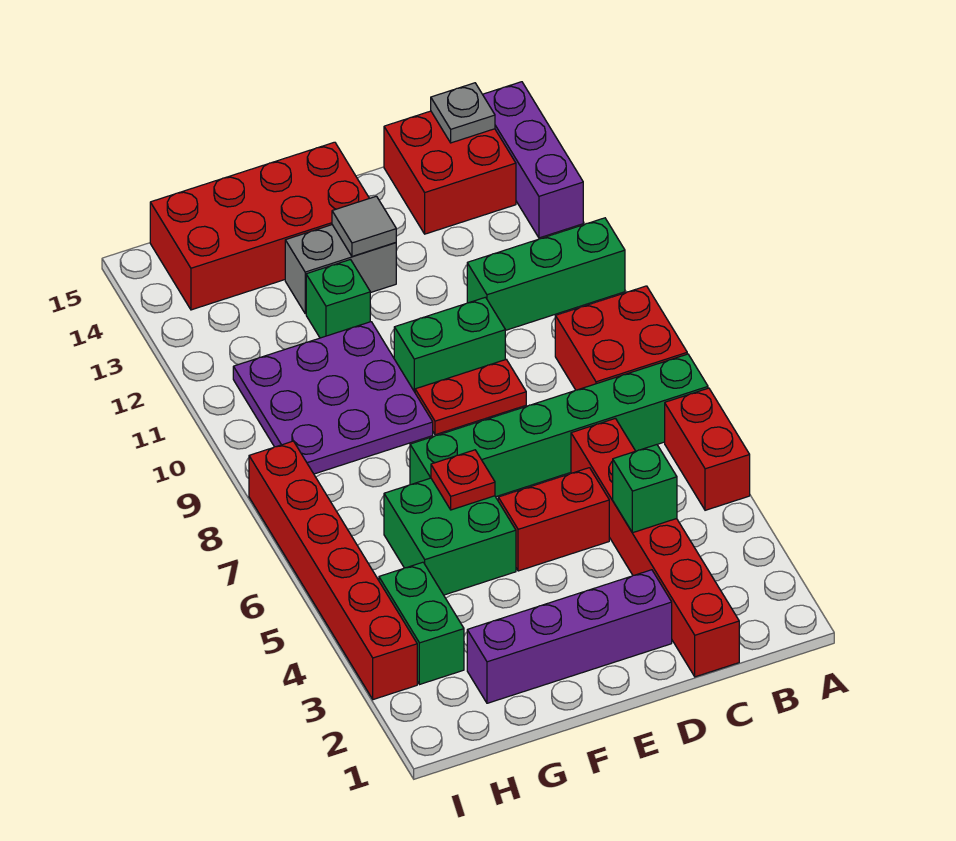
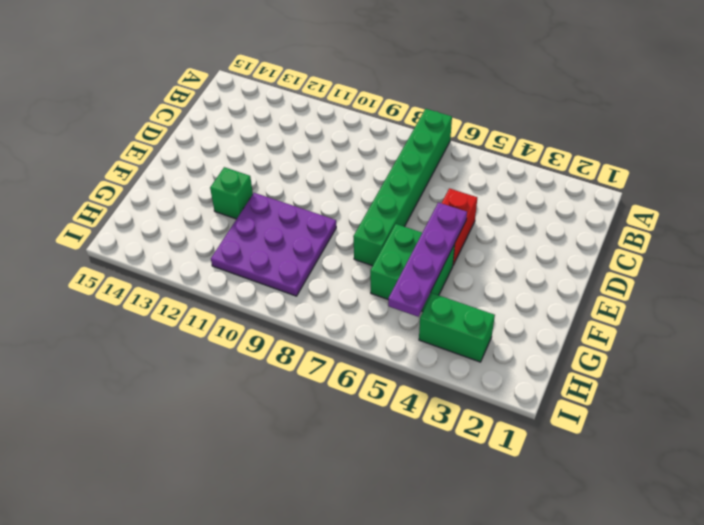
purple plate E5:H5 level 2 -> none
none -> red brick A5:A6 level 1
none -> red brick A8:B9 level 1
none -> green brick A11:C11 level 1

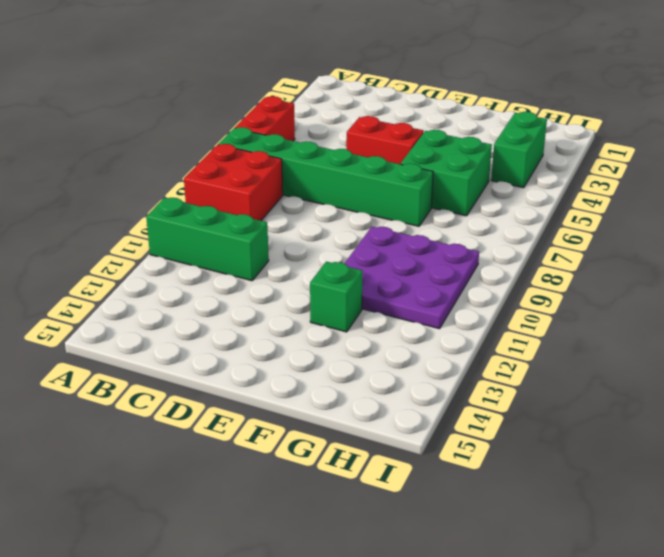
none -> purple brick A13:A15 level 1
none -> red brick B14:C15 level 1
none -> red brick C1:C6 level 1

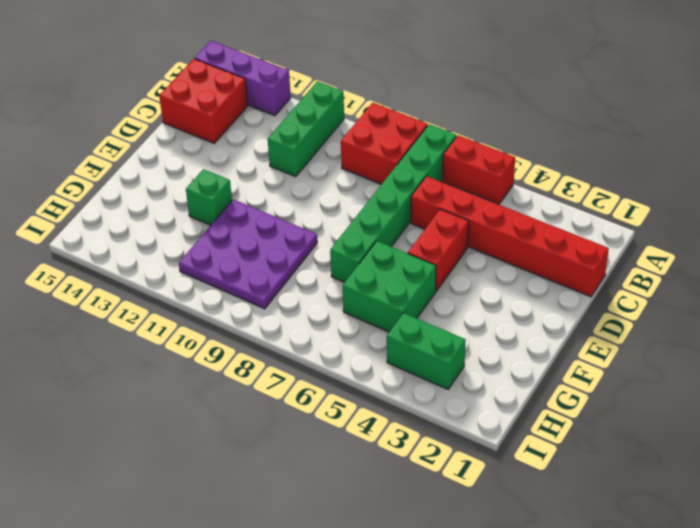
none -> purple brick D2:G2 level 1
none -> red plate D9:E9 level 1
none -> green brick D10:E10 level 1

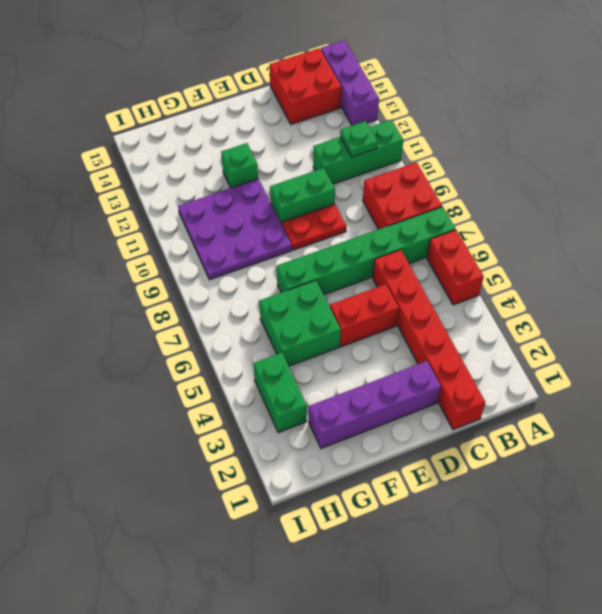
green plate B11 level 2 -> none
none -> grey brick E13:F13 level 1
none -> red brick E14:H15 level 1
none -> red brick I3:I8 level 1

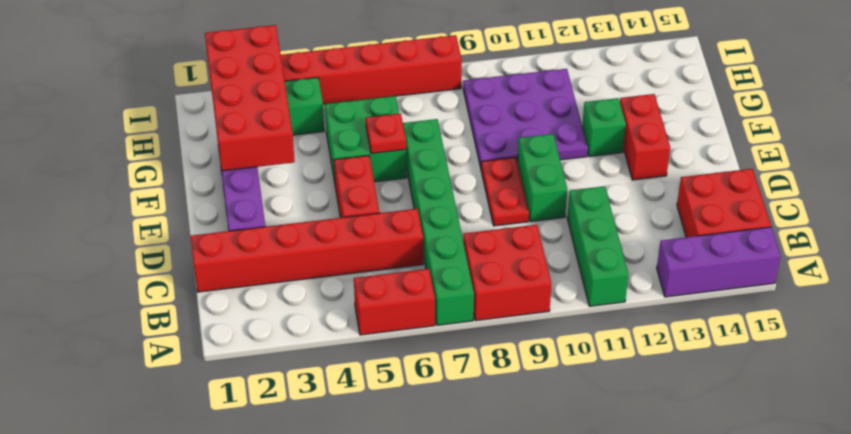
red brick E13:F13 level 1 -> grey brick E13:F13 level 1
red brick F2:I3 level 2 -> red brick E14:H15 level 1
none -> grey plate B15 level 2
none -> green brick C4 level 2
none -> grey tile E13 level 2

